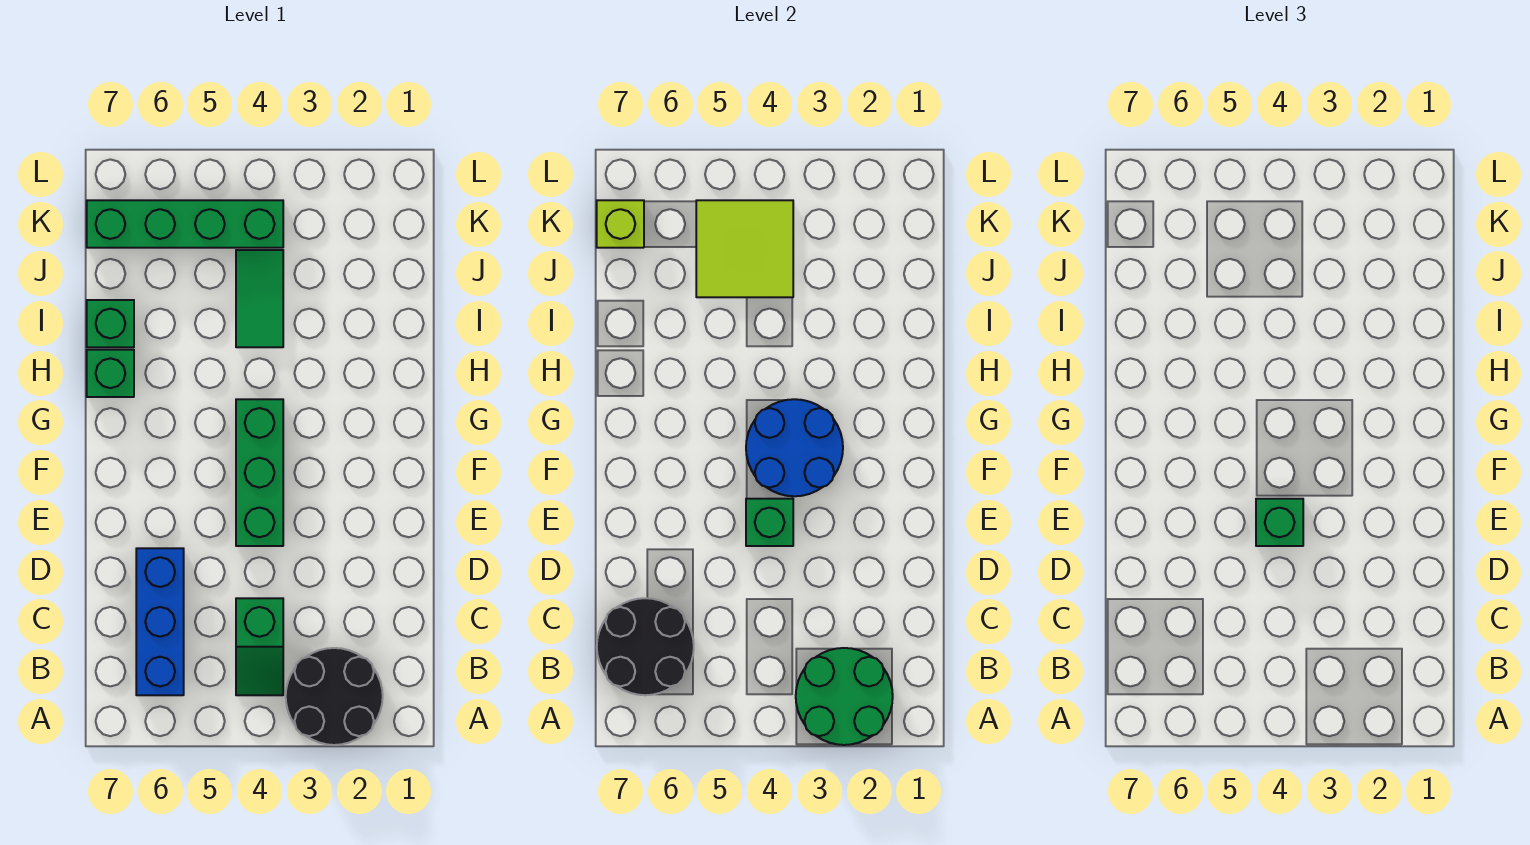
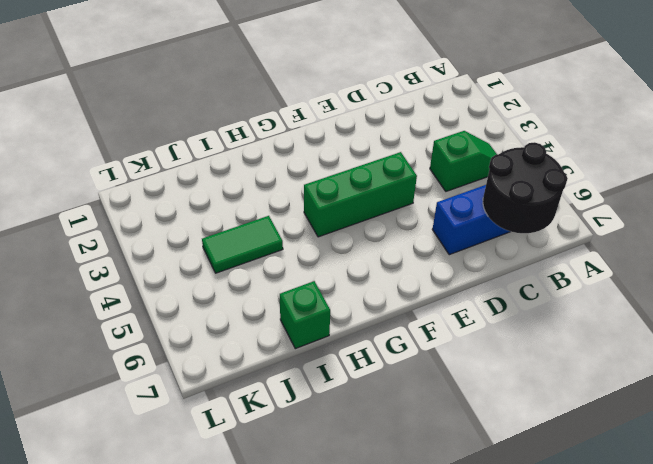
none -> black round brick A2:B3 level 1
none -> green brick H7 level 1
none -> green brick K4:K7 level 1

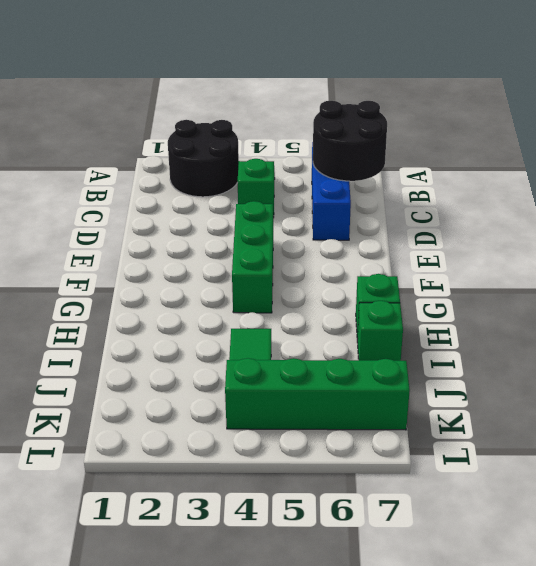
none -> green round brick A2:B3 level 2
none -> green brick E4 level 2
none -> blue round brick F3:G4 level 2

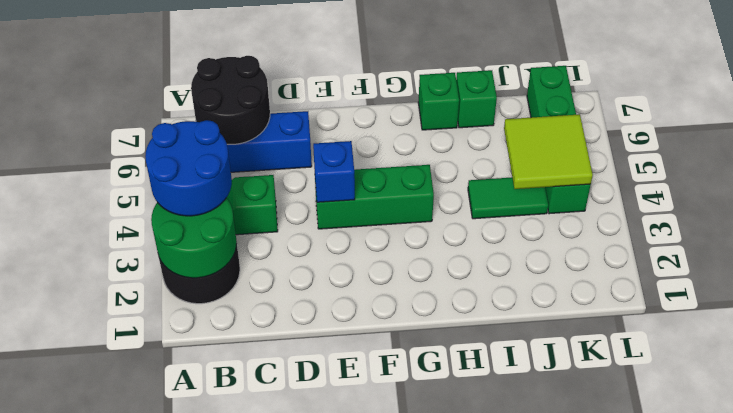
blue round brick A3:B4 level 3 -> blue round brick F3:G4 level 2
blue brick E4 level 2 -> green brick E4 level 2
none -> lime brick K7 level 2
none -> green brick E4 level 3

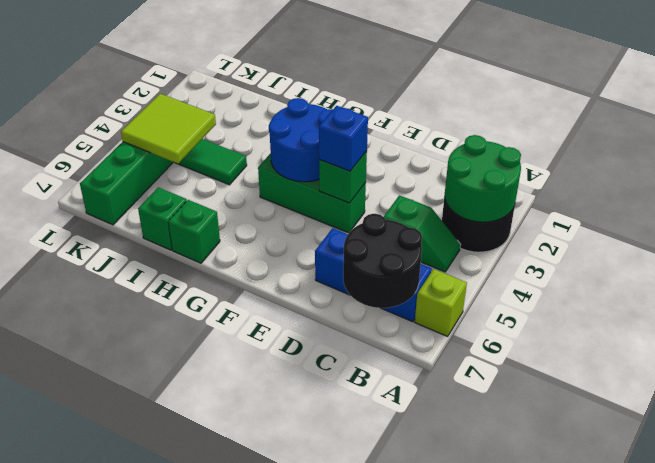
lime brick A6 level 1 -> lime brick K7 level 2
blue brick E4 level 3 -> green brick E4 level 3

